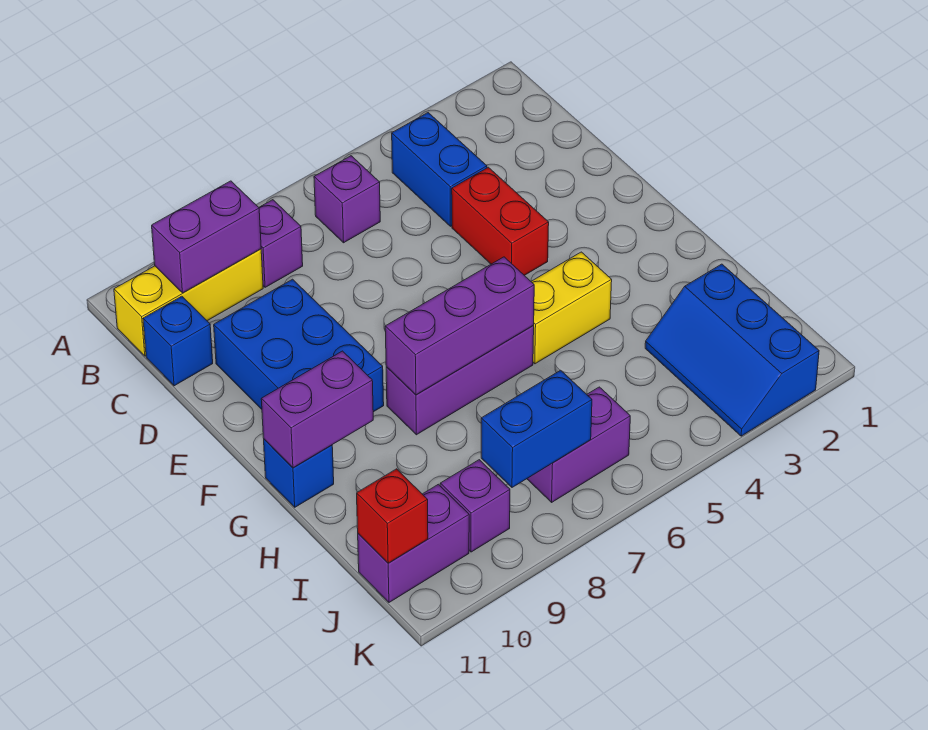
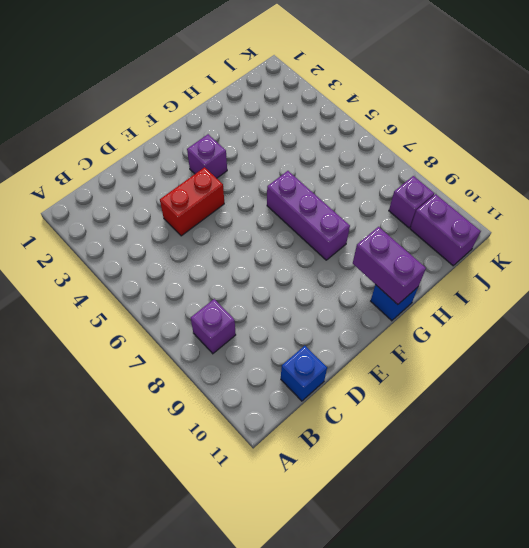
purple brick F3 level 1 -> purple brick B6 level 1
none -> blue brick B4:C4 level 1
none -> yellow brick B9:B11 level 1
none -> blue brick D9:F10 level 1

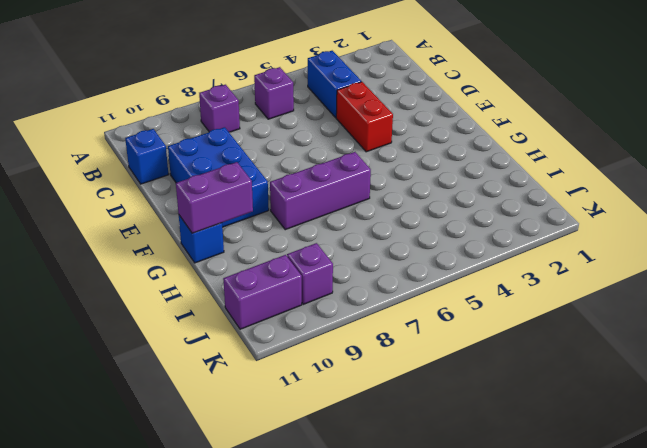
none -> yellow brick B9:B11 level 1
none -> yellow brick G4:G5 level 1
none -> blue slope I2:K3 level 1 top 2

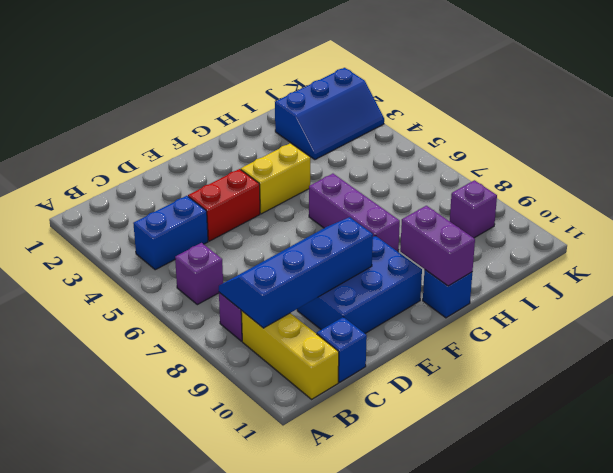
blue slope B8:E9 level 2 top 9 -> purple brick B9:B10 level 2
yellow brick F4:G4 level 1 -> yellow brick G4:G5 level 1
none -> purple brick J6:J7 level 1
none -> purple brick J10:J11 level 1
none -> purple brick G6:G8 level 2

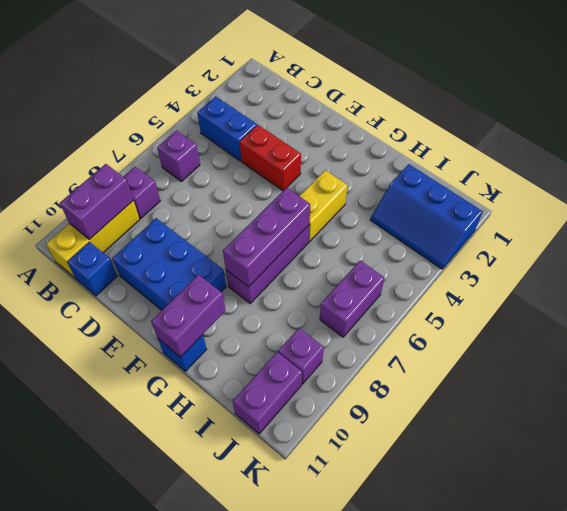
none -> blue brick J7:J8 level 2
none -> red brick J11 level 2

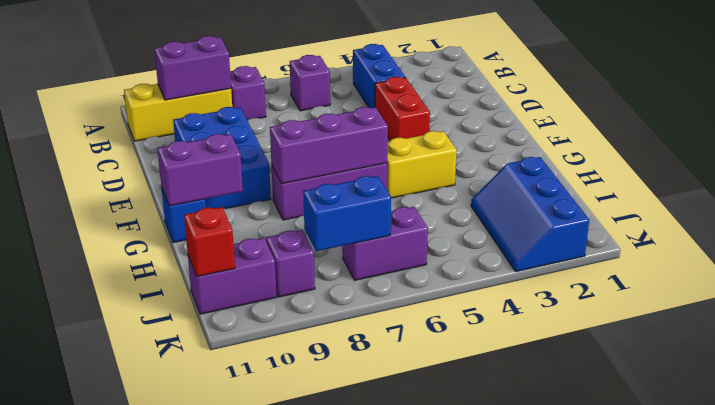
none -> blue brick C11 level 1

